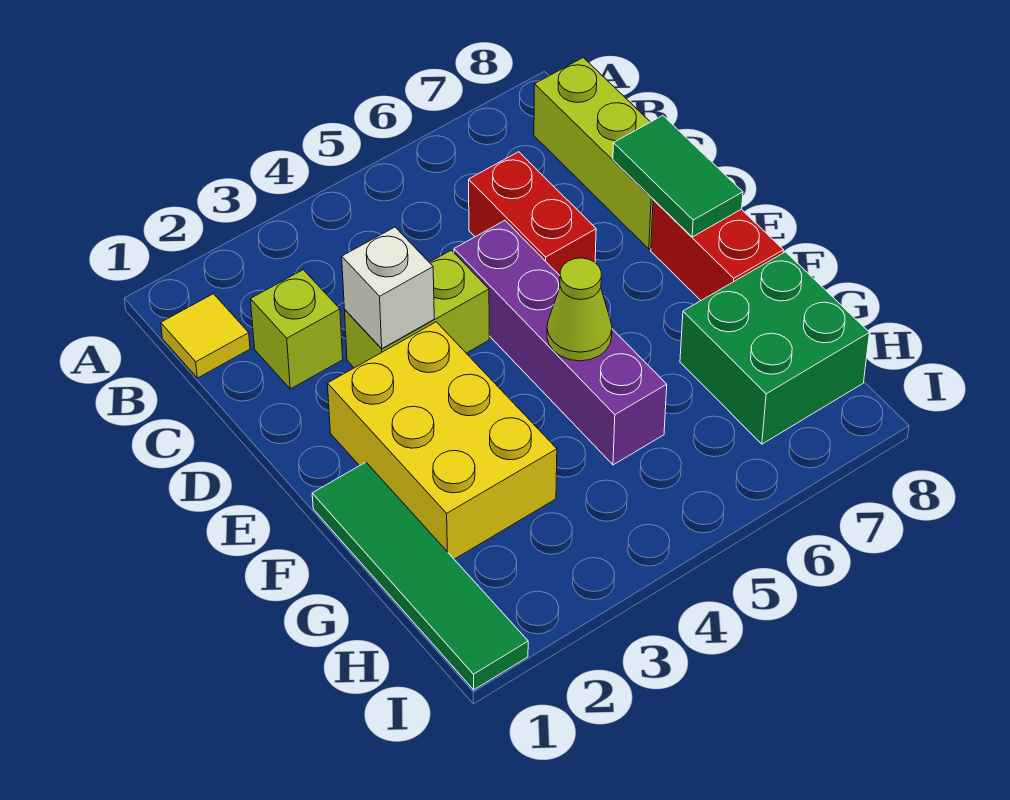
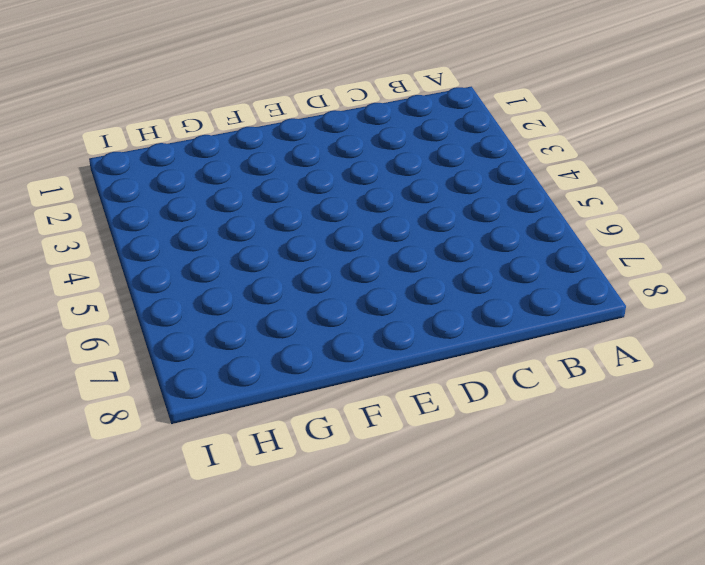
none -> yellow tile B1 level 1
none -> lime brick B8:D8 level 1
none -> lime brick C2 level 1

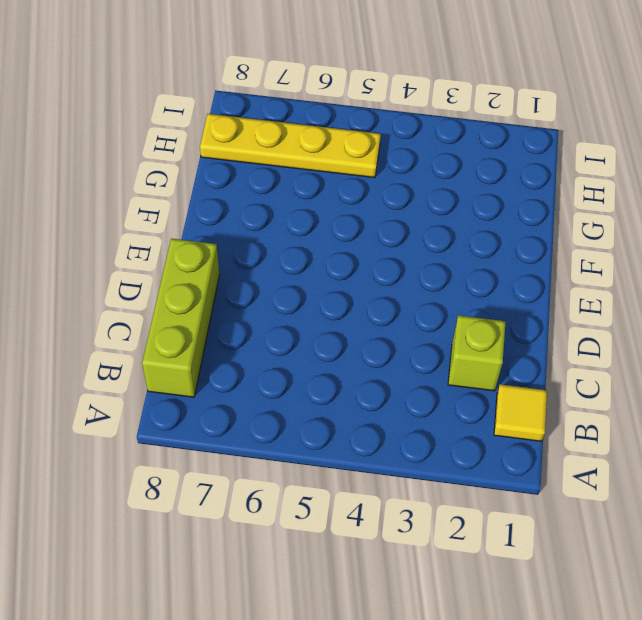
yellow plate H5:H8 level 1 -> green brick G7:H8 level 1
none -> red brick C6:D6 level 1
none -> lime brick D3:D4 level 1
none -> purple brick D5:G5 level 1

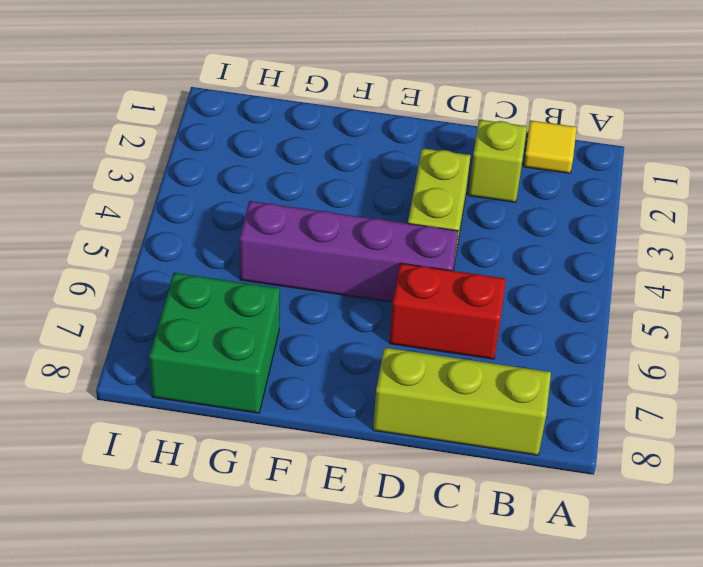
none -> yellow brick E2:G3 level 1
none -> red brick E8:F8 level 1
none -> green tile F1:I1 level 1

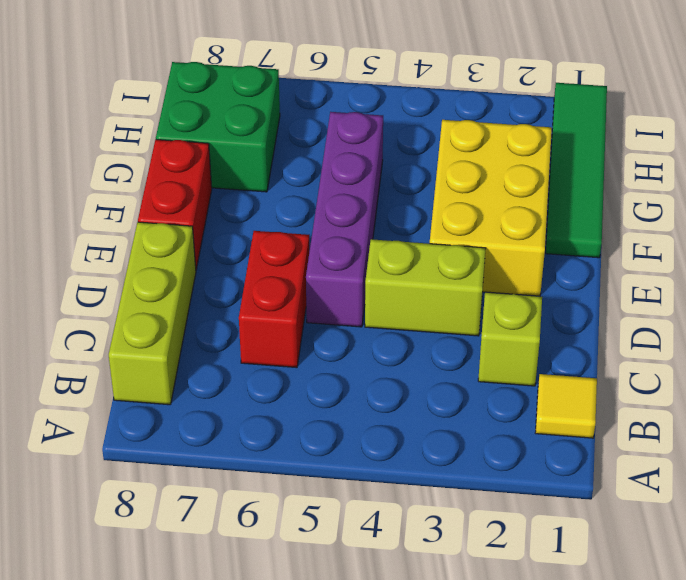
none -> white brick D3 level 2
none -> green tile D8:E8 level 2
none -> lime cone F5 level 2

